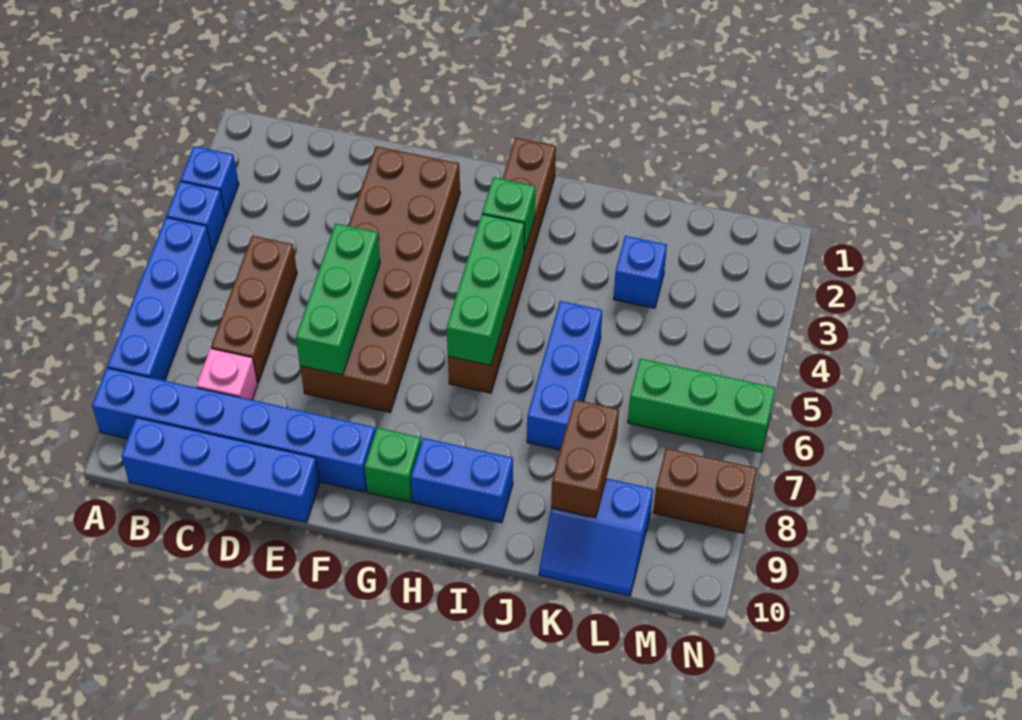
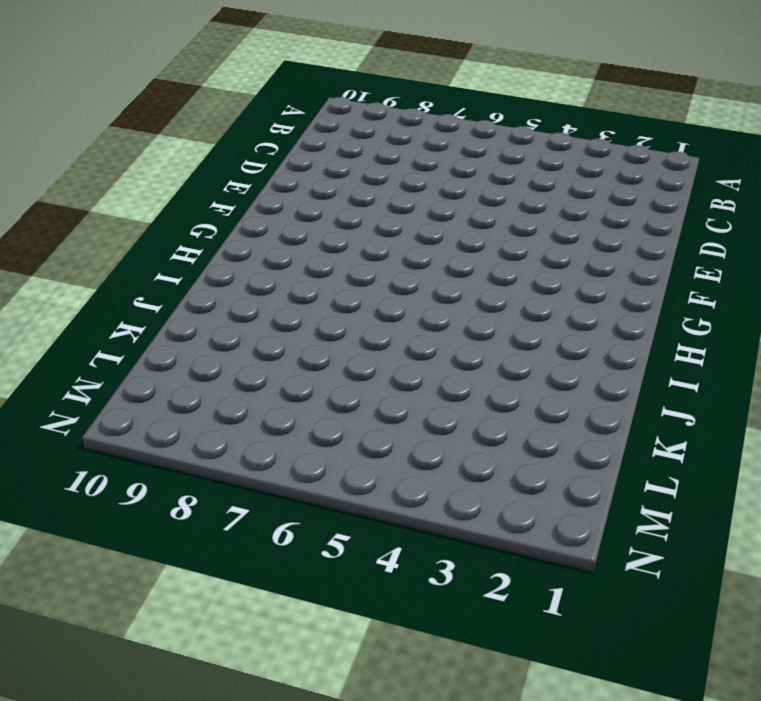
none -> blue brick A3 level 1
none -> blue brick A4 level 1
none -> blue brick A5:A8 level 1

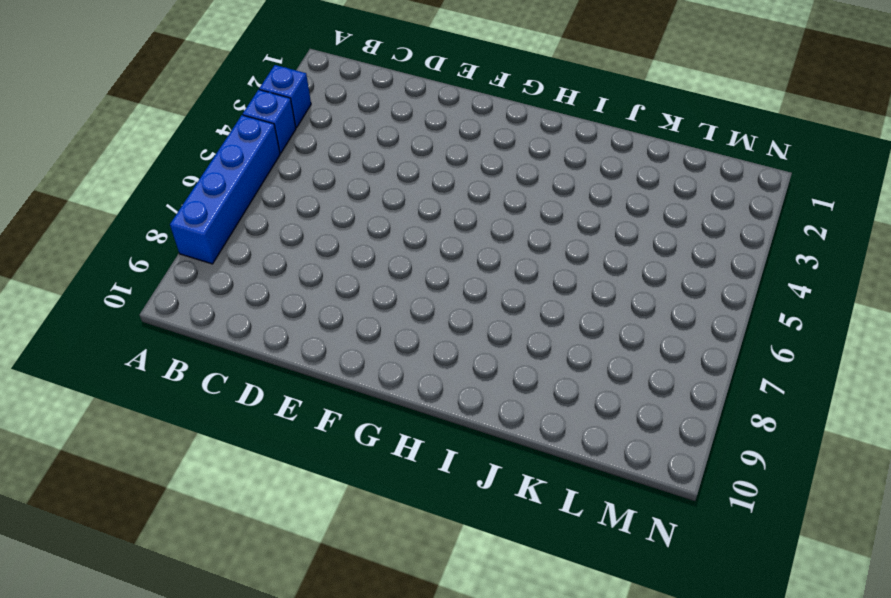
none -> blue brick A9:F9 level 1
none -> blue brick B10:E10 level 1
none -> brown brick C5:C7 level 1

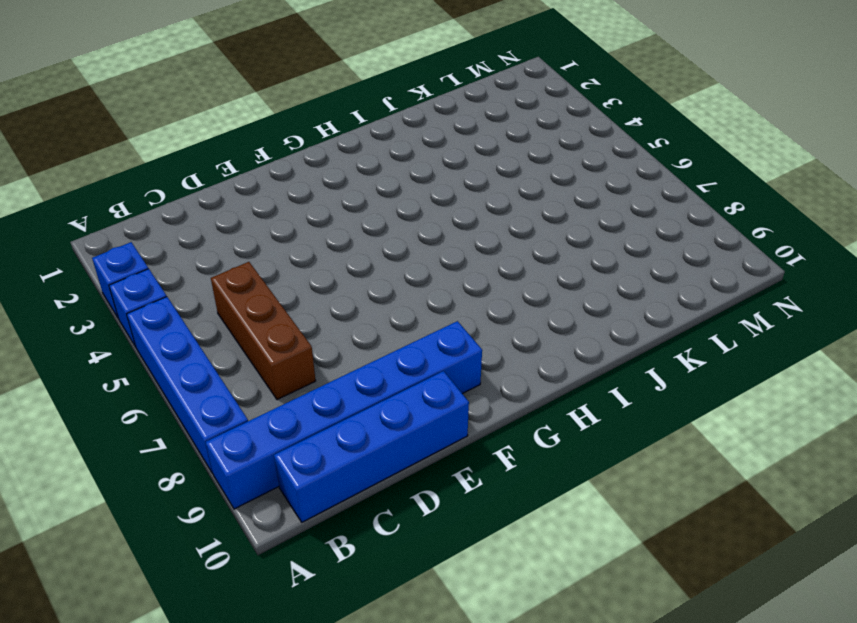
none -> pink brick C8 level 1
none -> brown brick E2:F7 level 1
none -> green brick G9 level 1

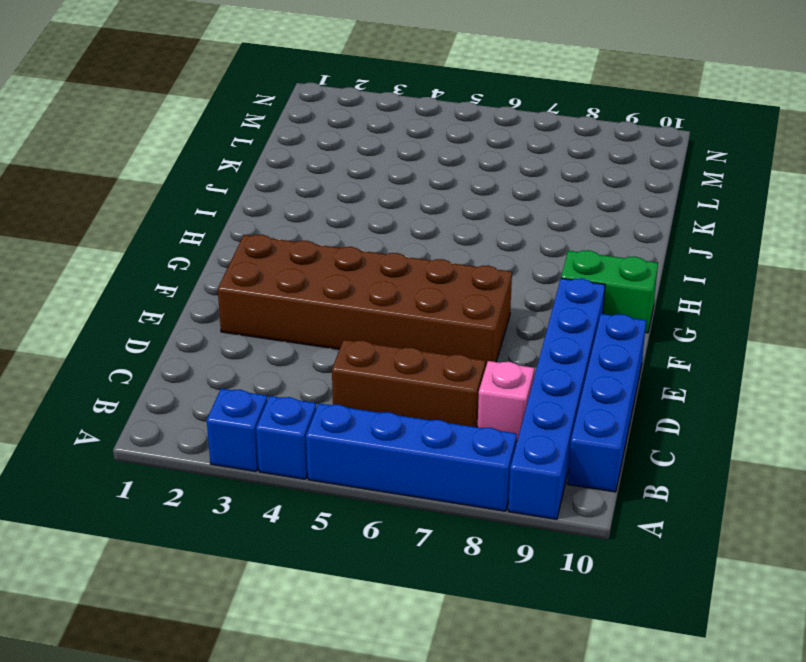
green brick G9:G10 level 1 -> green brick G9 level 1
none -> brown brick H1:H6 level 1
none -> blue brick H9:I9 level 1
none -> blue brick J5:J7 level 1

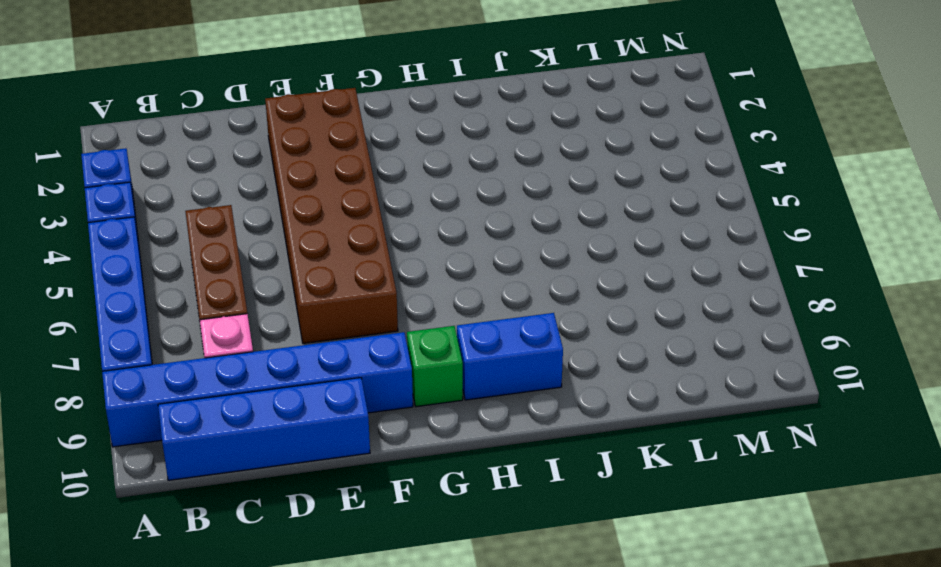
none -> brown brick H1:H6 level 1
none -> blue brick J5:J7 level 1
none -> blue brick K3 level 1

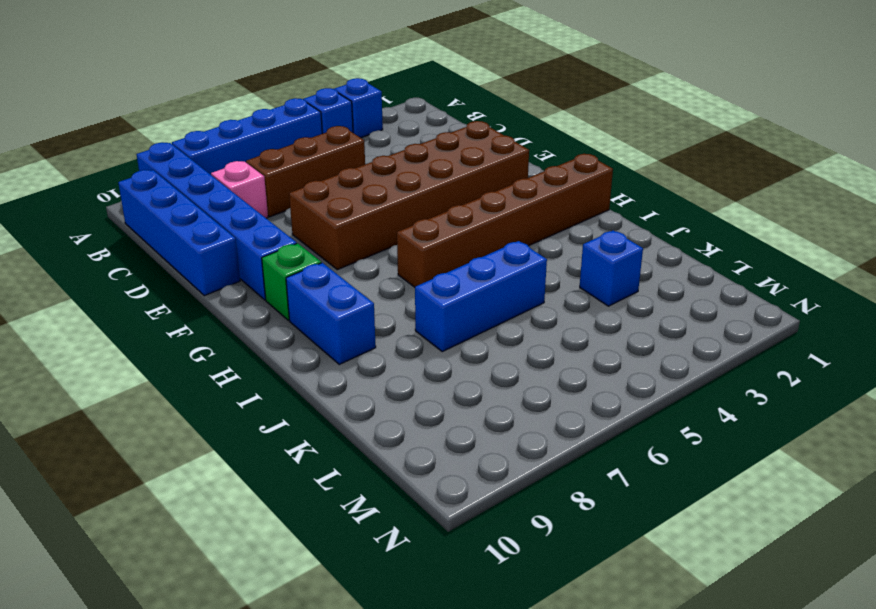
none -> blue slope K9:L10 level 1 top 9
none -> green brick L6:N6 level 1
none -> brown brick M8:N8 level 1

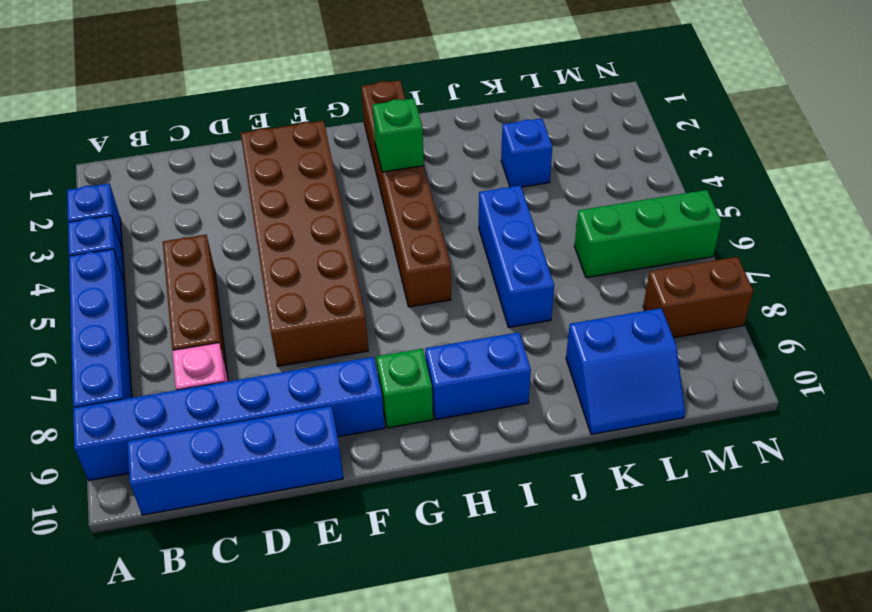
none -> green brick E5:E7 level 2
none -> green brick H4:H6 level 2
none -> brown brick K8:K9 level 2

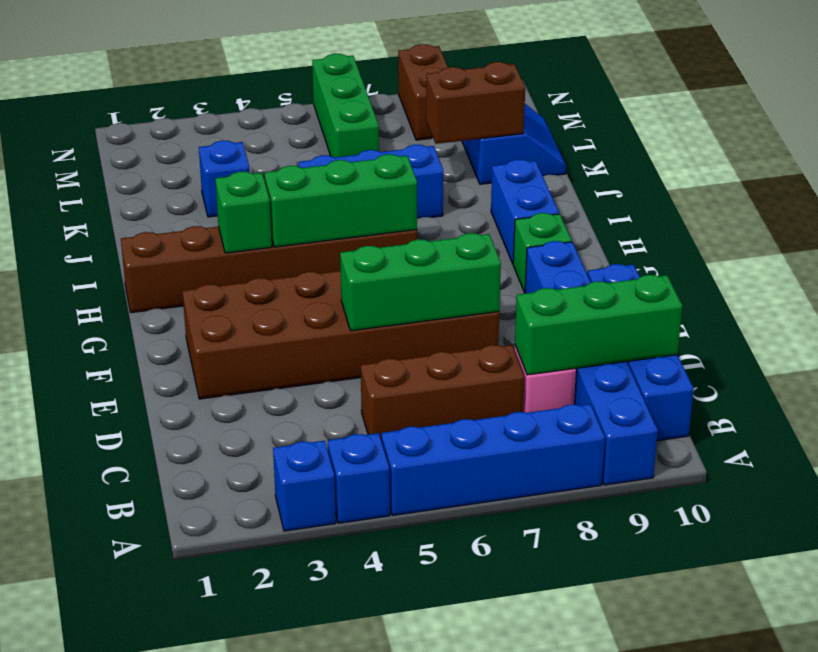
green brick C8:C10 level 2 -> none

